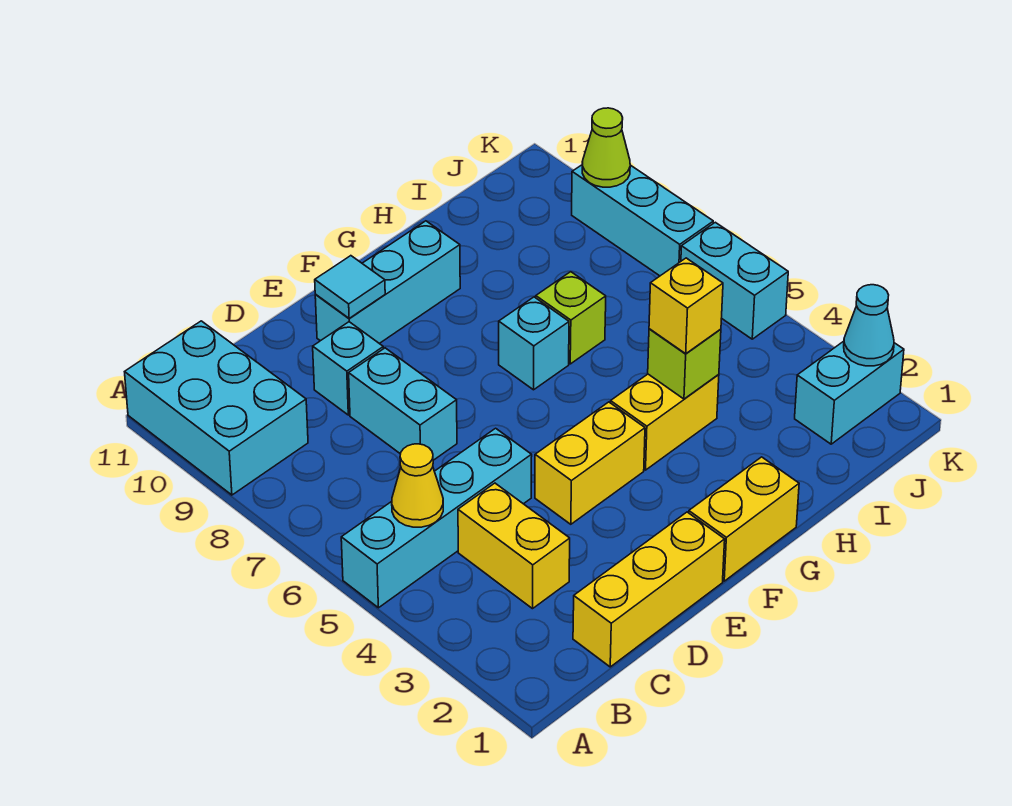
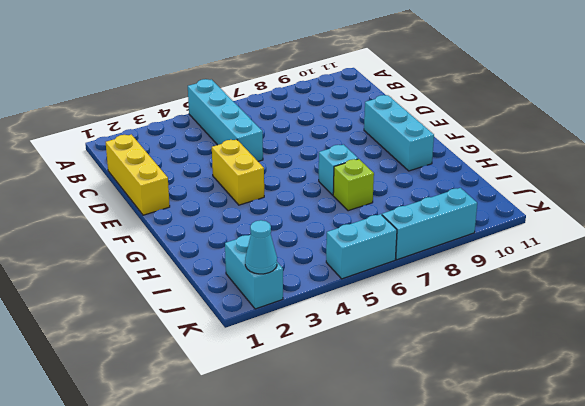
none -> cyan brick A9:B11 level 1
none -> yellow brick C3:C4 level 1
none -> cyan brick D7:D8 level 1

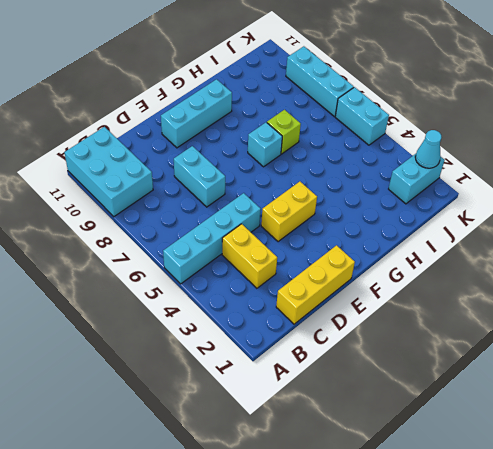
none -> cyan brick D9 level 1
none -> yellow brick F1:G1 level 1
none -> yellow brick G4:H4 level 1

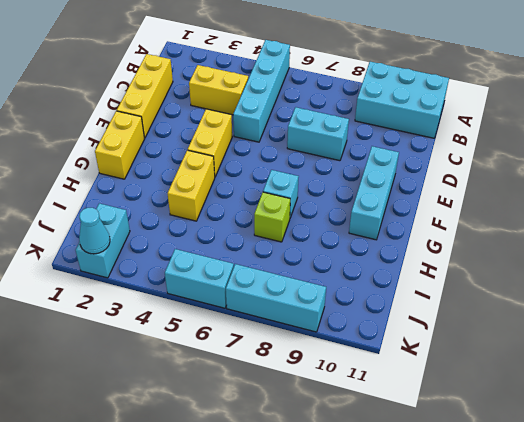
none -> cyan brick D9 level 1
none -> yellow cone B5 level 2
none -> cyan tile E10 level 2

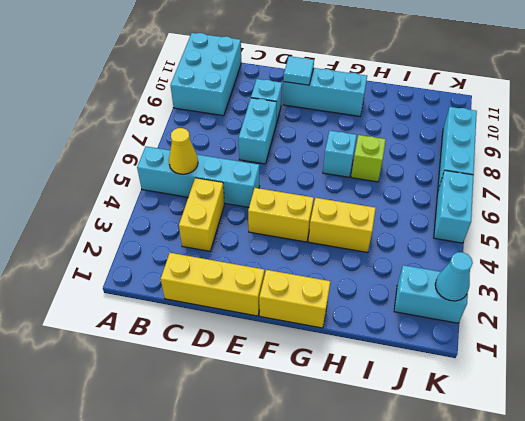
none -> lime brick H4 level 2
none -> lime cone K9 level 2
none -> yellow brick H4 level 3

